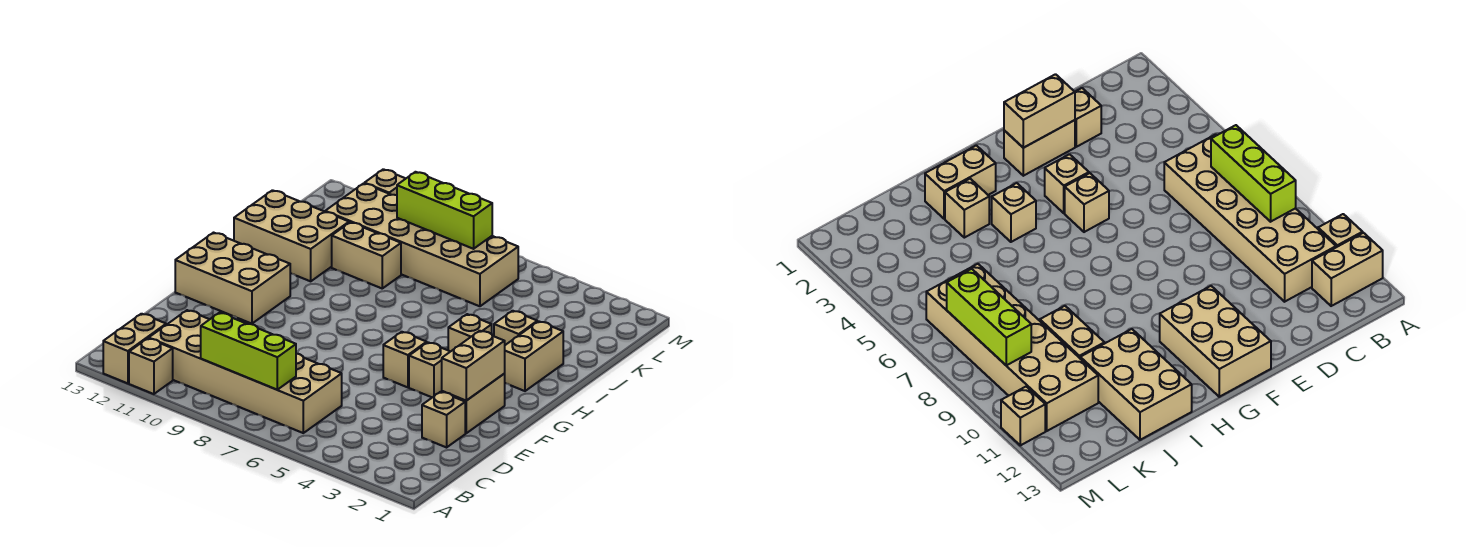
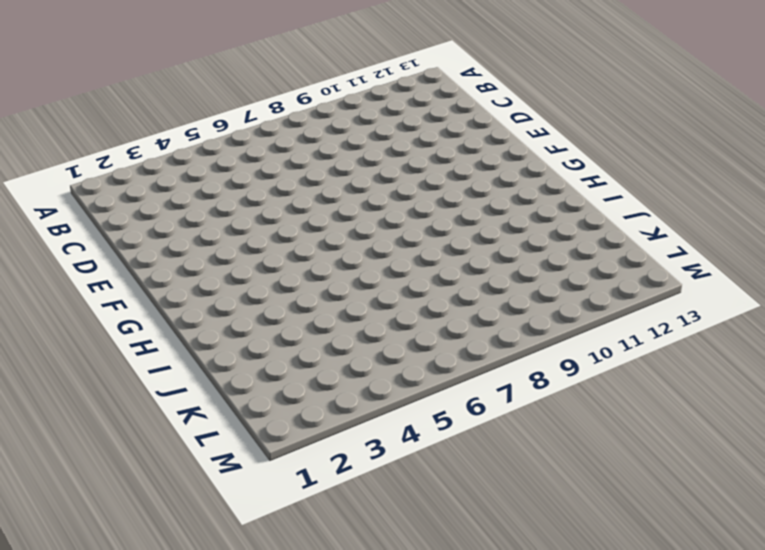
none -> tan brick A11 level 1
none -> tan brick A12:B12 level 1
none -> tan brick B6:C11 level 1

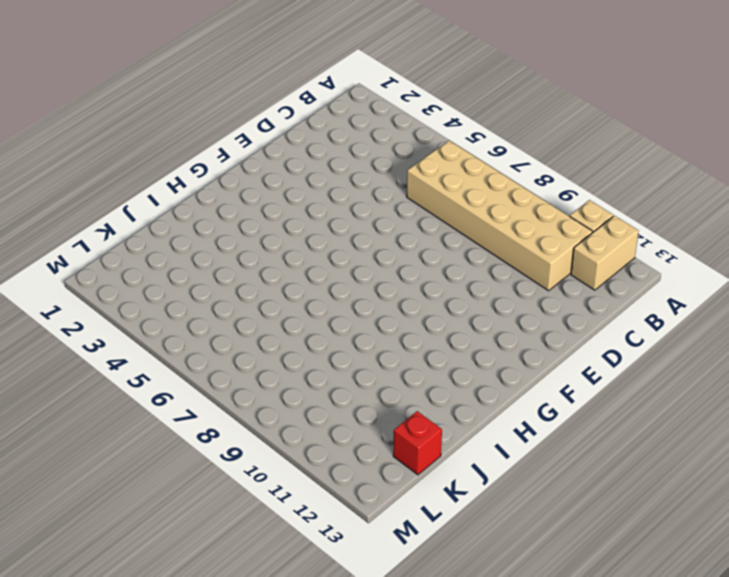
red brick K13 level 1 -> none
none -> tan brick D2 level 1
none -> tan brick E2:F2 level 1
none -> tan brick F4 level 1

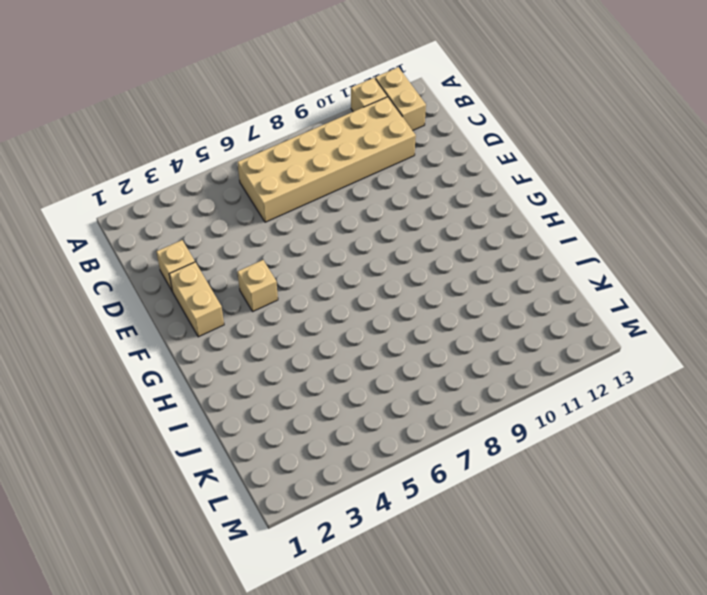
none -> tan brick F5 level 1
none -> tan brick F11:G13 level 1
none -> tan brick H2:I2 level 1

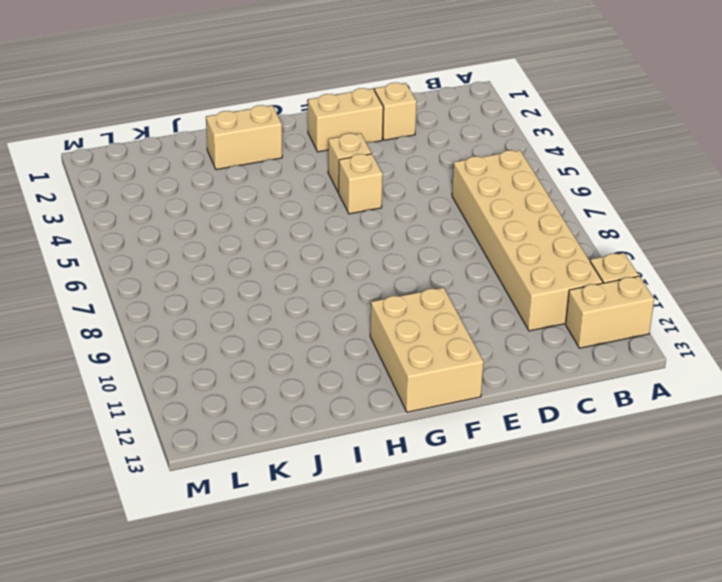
none -> tan brick H4 level 1
none -> tan brick I3 level 1
none -> tan brick I11:J13 level 1

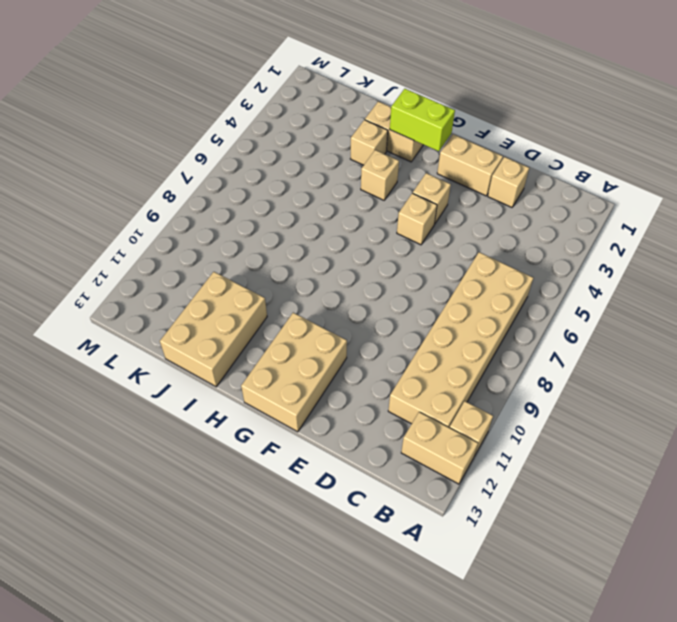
lime brick G2:H2 level 2 -> none
none -> tan brick J9:J10 level 1
none -> tan brick K6:L11 level 1
none -> tan brick M11 level 1

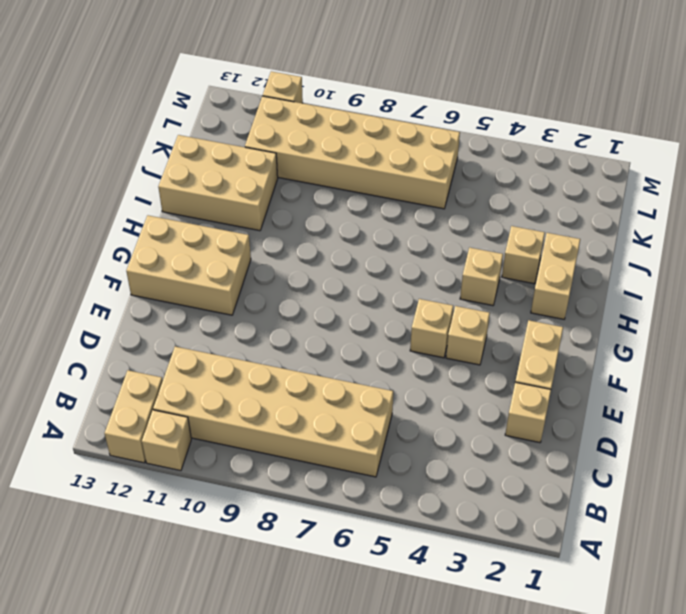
none -> tan brick J9:J10 level 1
none -> lime brick B7:B9 level 2
none -> tan brick E2:F2 level 2

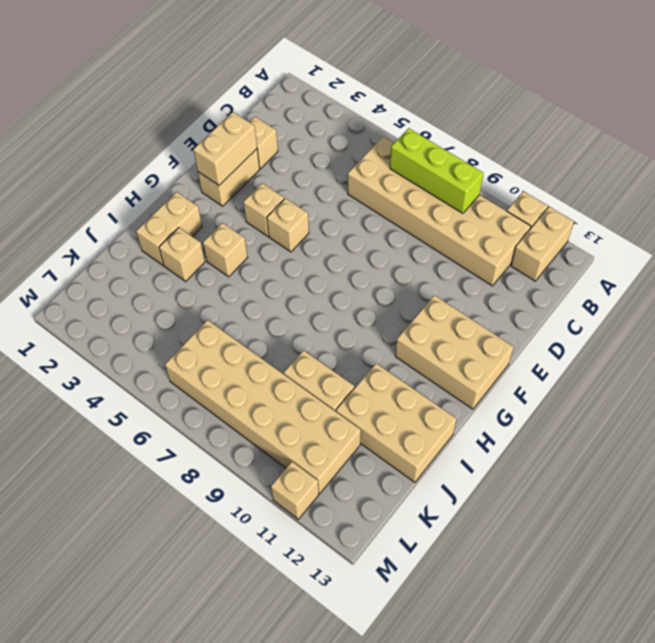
none -> lime brick L7:L9 level 2

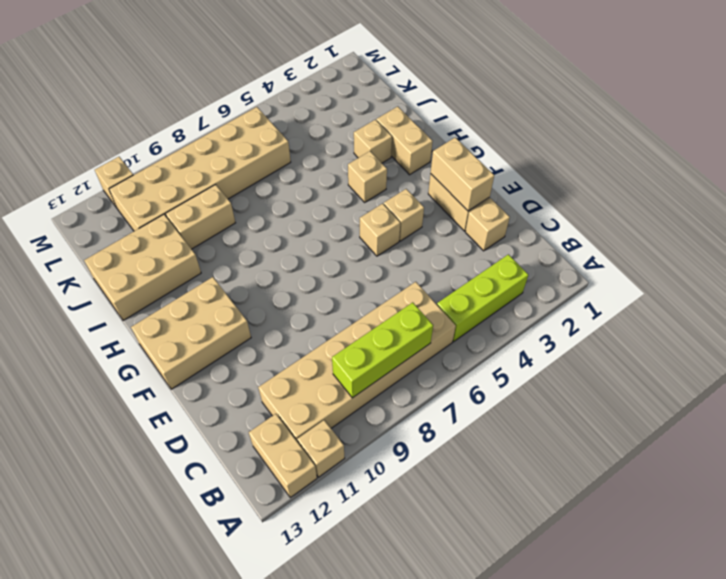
lime brick B3:B5 level 1 -> lime brick L7:L9 level 2

